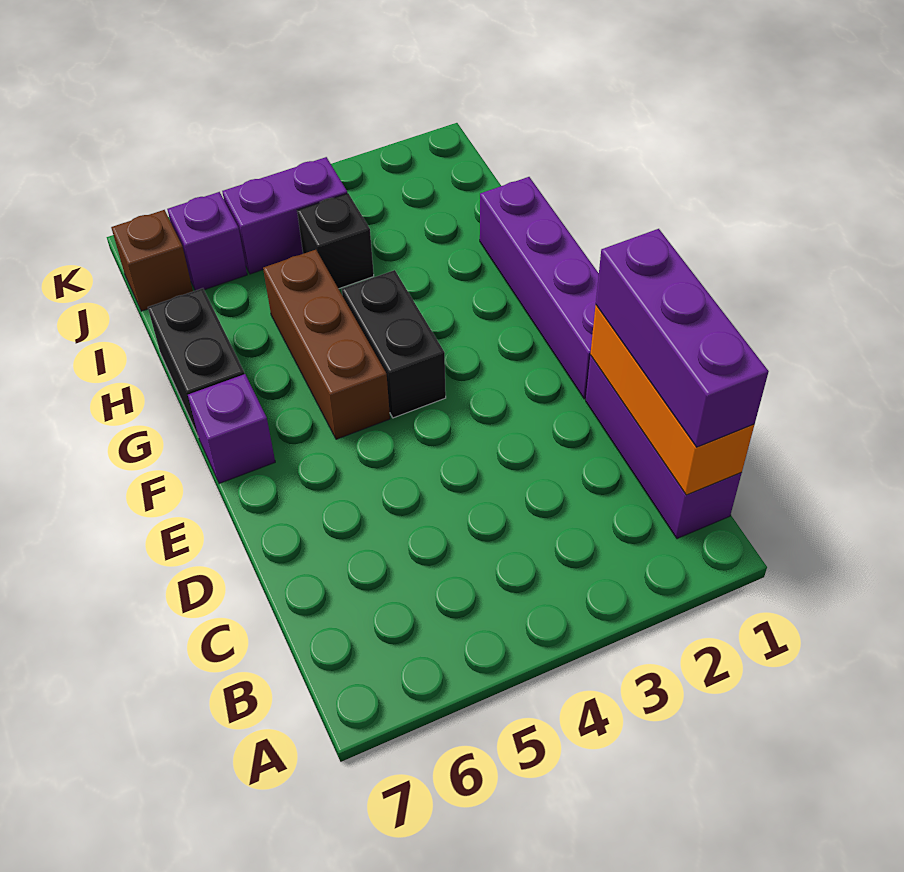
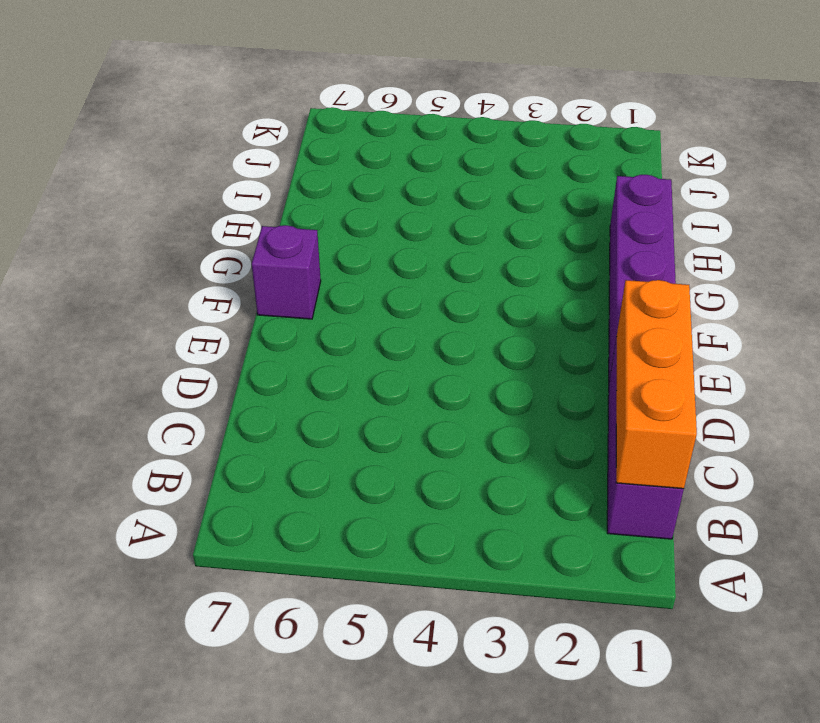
none -> black brick F4:G4 level 1
none -> brown brick F5:H5 level 1
none -> black brick G7:H7 level 1

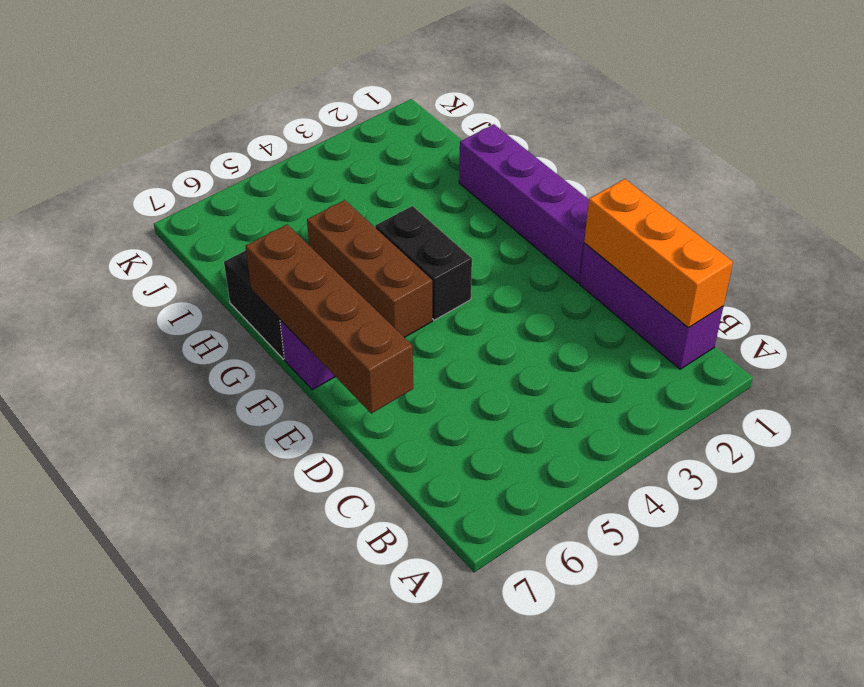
brown brick D7:G7 level 2 -> none
none -> black brick I4 level 1
none -> purple brick J4:J5 level 1
none -> purple brick J6 level 1

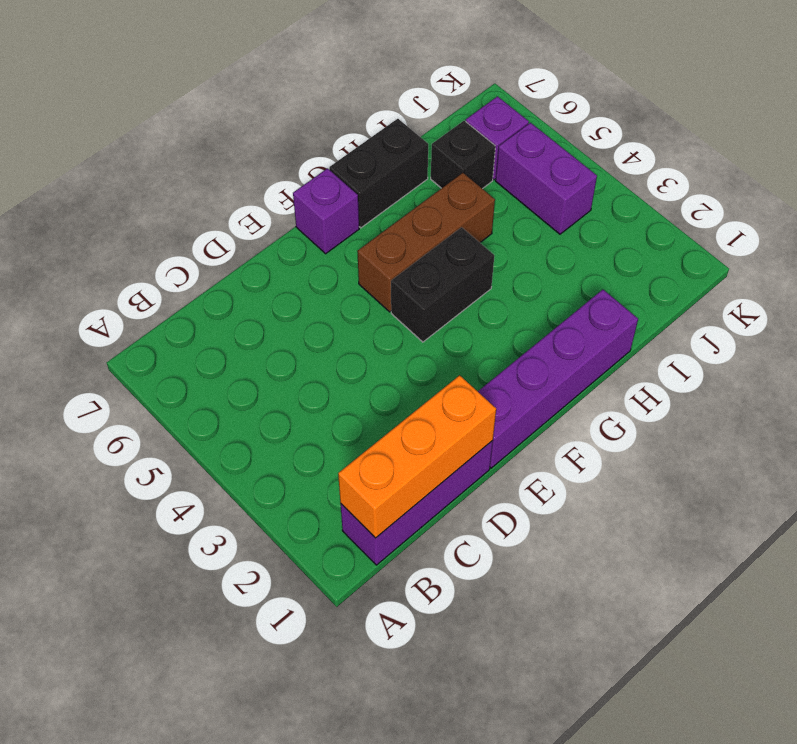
black brick I6 level 1 -> black brick I4 level 1
none -> brown brick J7 level 1
none -> purple brick B1:D1 level 3

